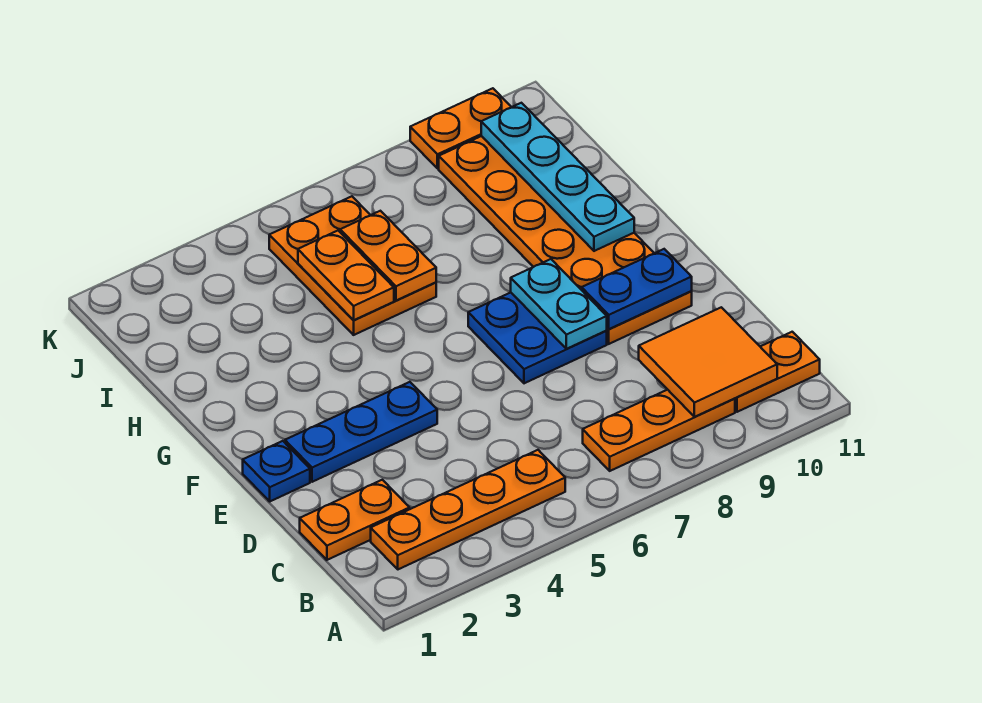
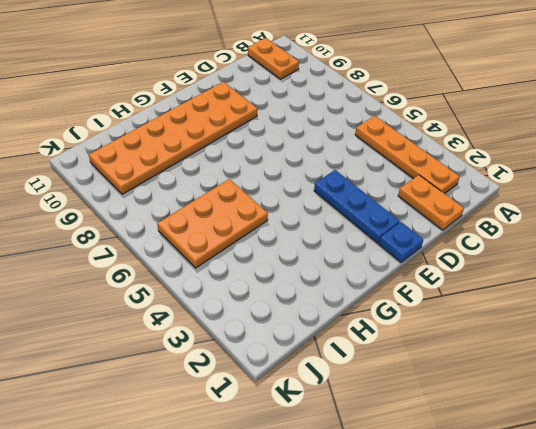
none -> orange plate B7:B9 level 1
none -> blue plate E7:F8 level 1
none -> orange plate K9:K10 level 1

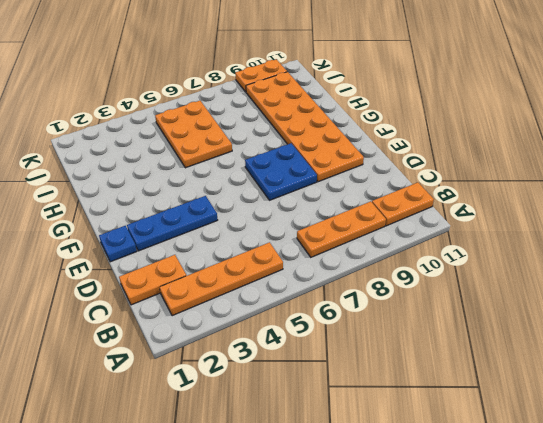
none -> orange tile B9:C10 level 2
none -> cyan plate E8:F8 level 2
none -> blue plate E9:E10 level 2

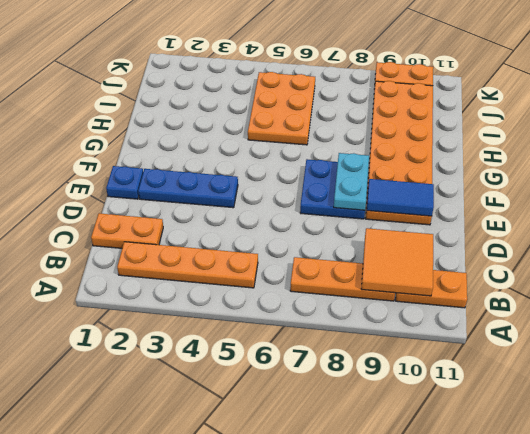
blue tile E9:E10 level 2 -> blue plate E9:E10 level 2
none -> cyan plate G10:J10 level 2
none -> orange plate H5:I5 level 2
none -> orange plate H6:I6 level 2

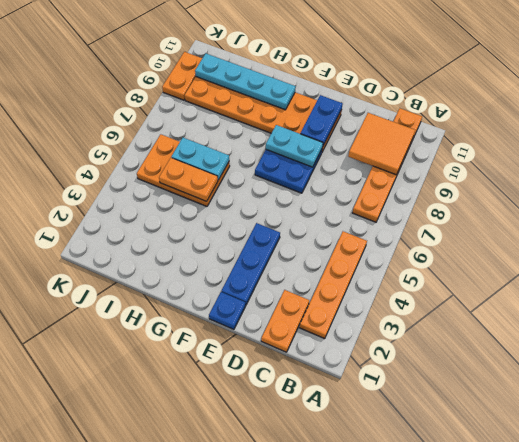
cyan plate H6:I6 level 2 -> orange plate H6:I6 level 2

